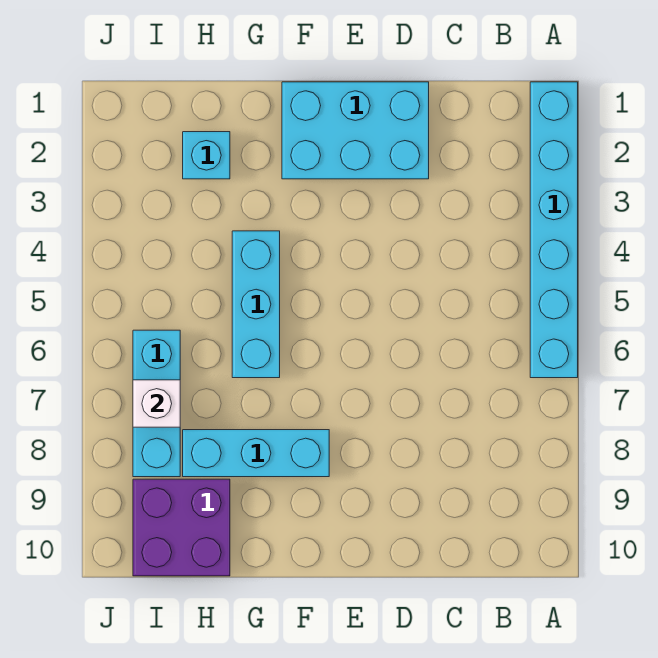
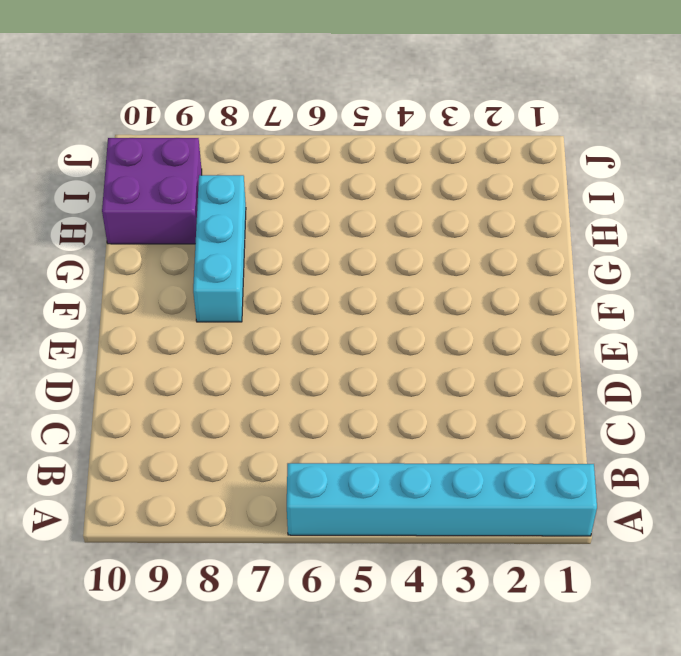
none -> cyan brick D1:F2 level 1
none -> cyan brick G4:G6 level 1

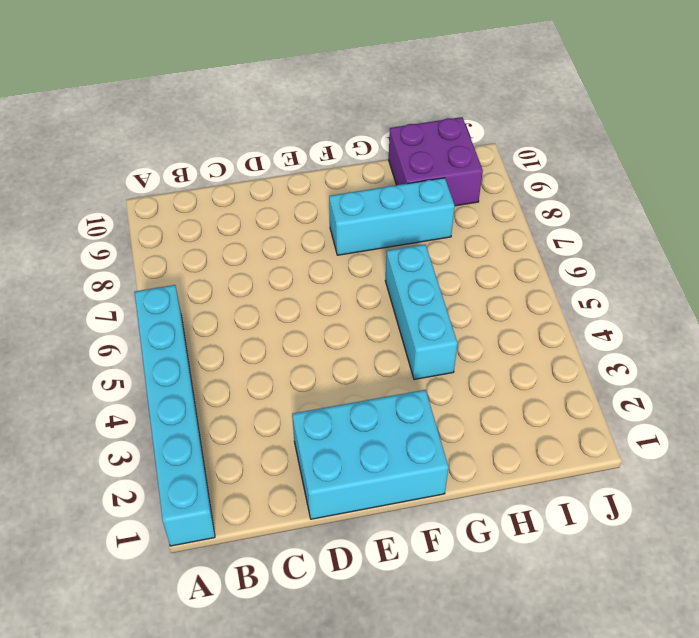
none -> cyan brick H2 level 1
none -> cyan brick I6:I8 level 1

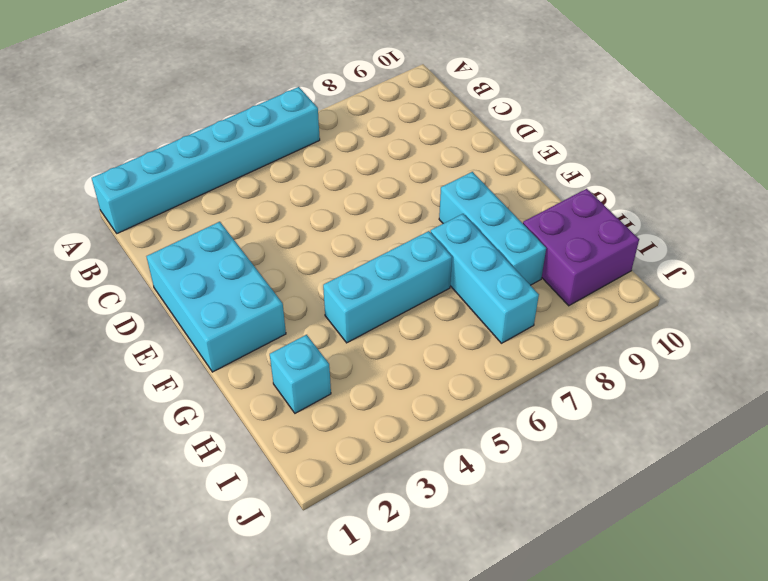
cyan brick G7:I7 level 1 -> cyan brick I6:I8 level 1
none -> white brick I7 level 2

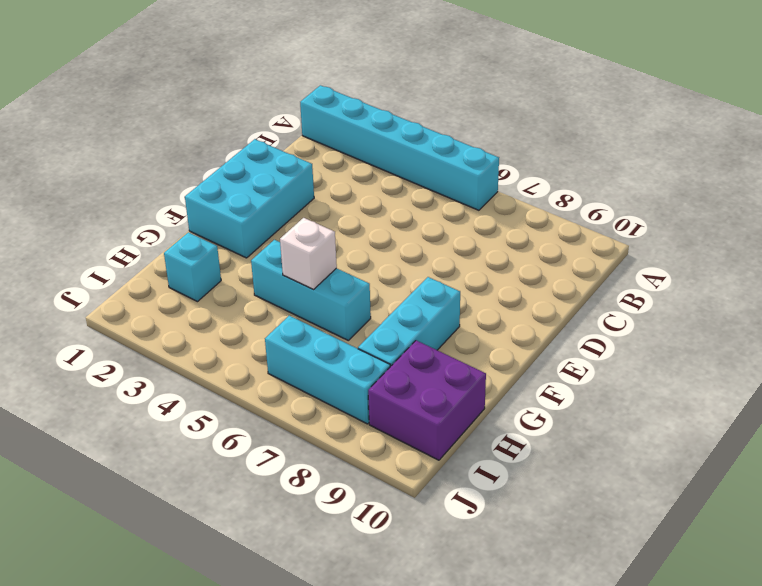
white brick G5 level 2 -> white brick I7 level 2

